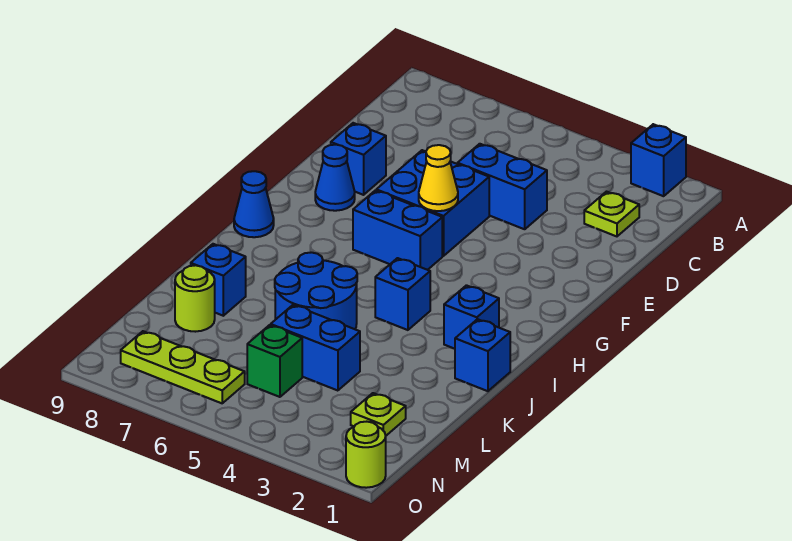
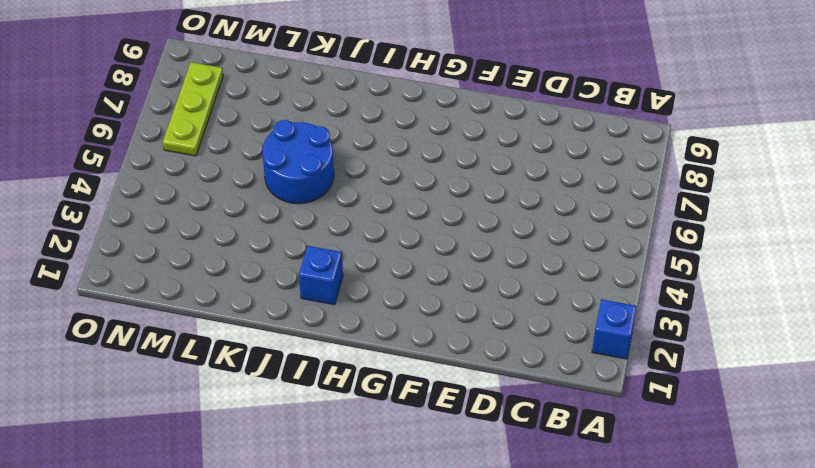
none -> lime plate C2 level 1
none -> blue brick D4:D5 level 1
none -> blue brick E5:F6 level 1

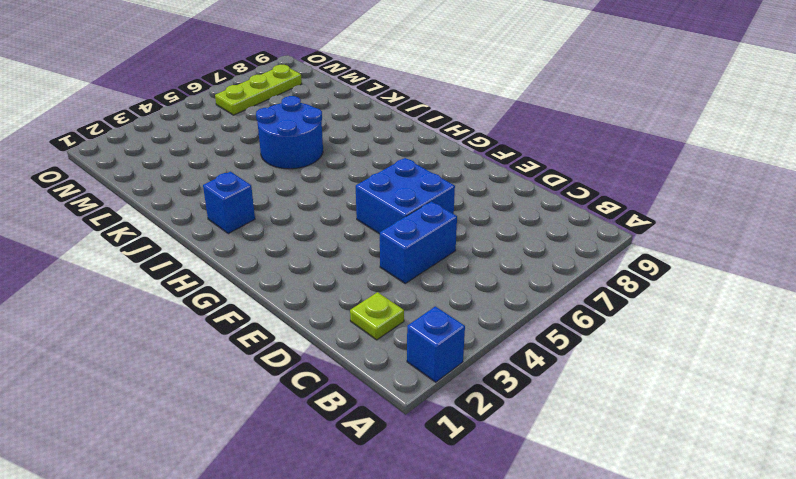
none -> blue brick E8 level 1
none -> blue cone F8 level 1
none -> blue brick G5:G6 level 1

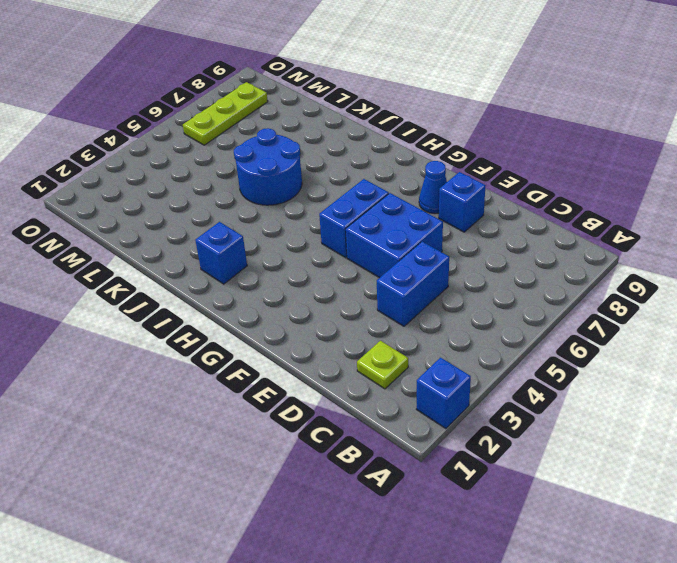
none -> blue cone H9 level 1
none -> blue brick I4 level 1
none -> blue brick J1 level 1

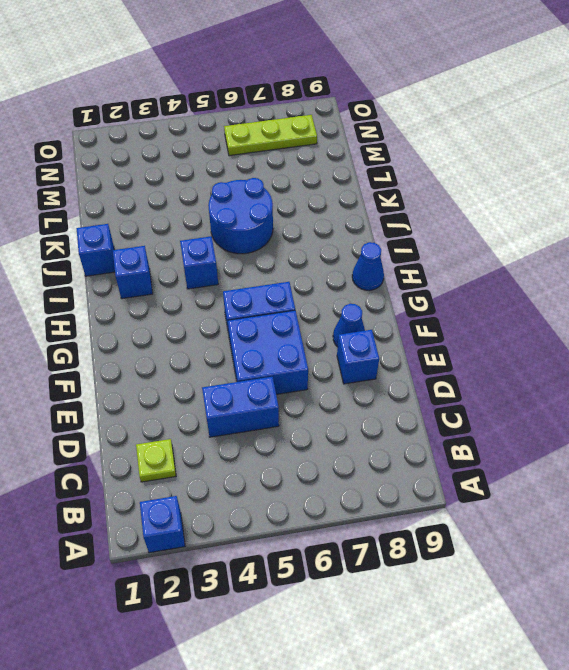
none -> blue brick K8 level 1
none -> blue brick L4:L5 level 1
none -> lime round brick L8 level 1

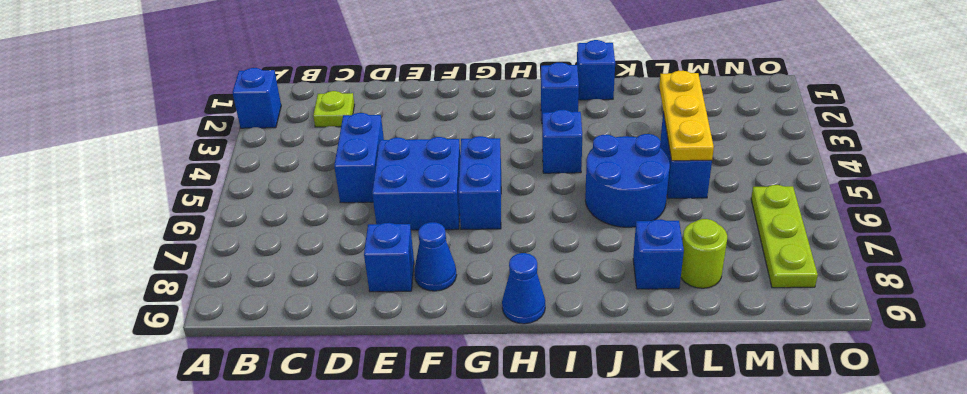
yellow plate L3:L5 level 2 -> none
none -> lime plate M2 level 1
none -> green brick M5 level 1
none -> lime round brick O1 level 1

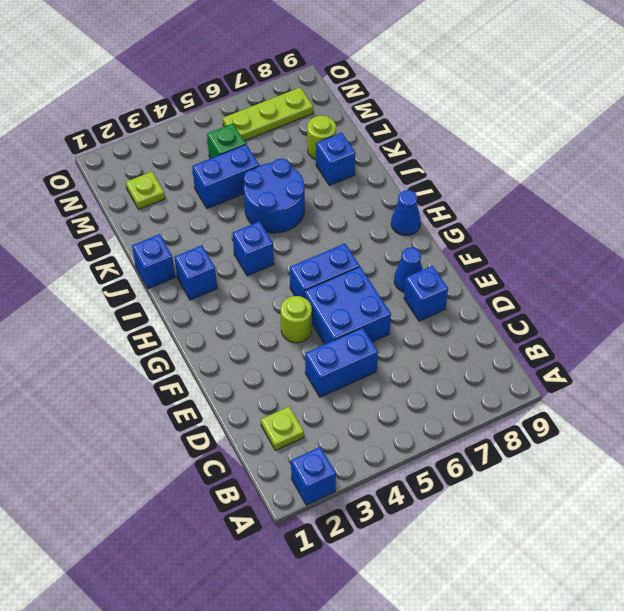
lime round brick F4 level 1 -> lime round brick O1 level 1
none -> yellow cone F5 level 2

